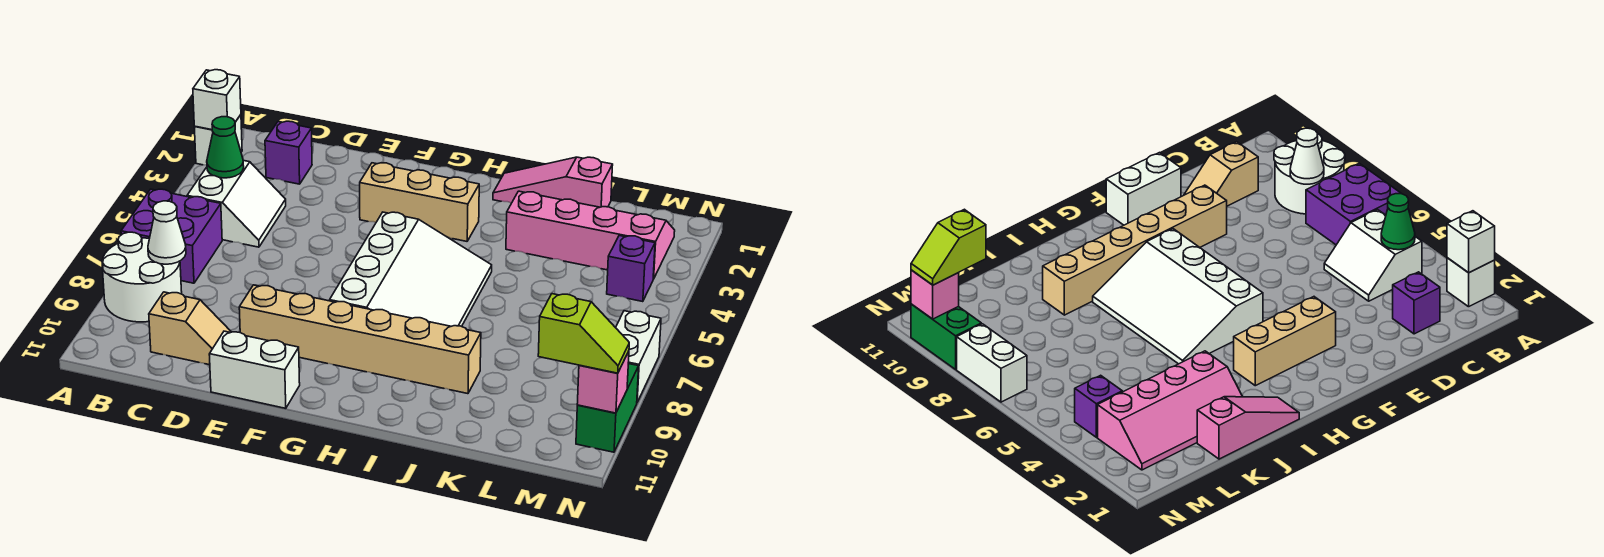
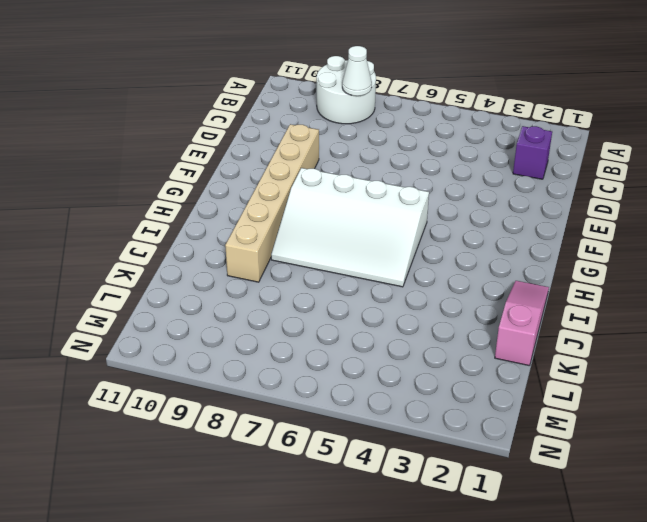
none -> white brick A2 level 1
none -> purple brick A6:B7 level 1
none -> white slope B4:C5 level 1 top B

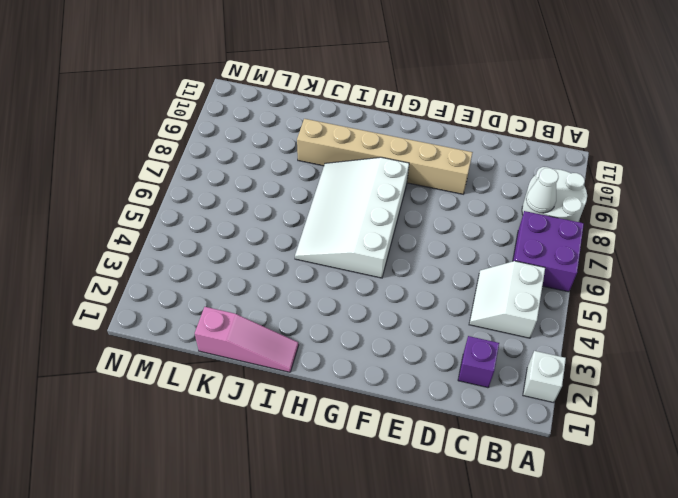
none -> tan slope C10:D10 level 1 top C
none -> white brick E11:F11 level 1
none -> tan brick F3:H3 level 1

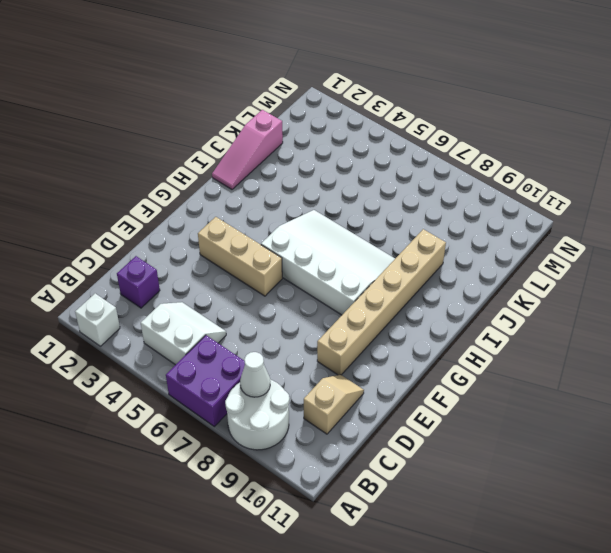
tan brick F3:F5 level 1 -> tan brick F3:H3 level 1
none -> white brick E11:F11 level 1
none -> pink slope J2:M3 level 1 top 3
none -> purple brick M4 level 1

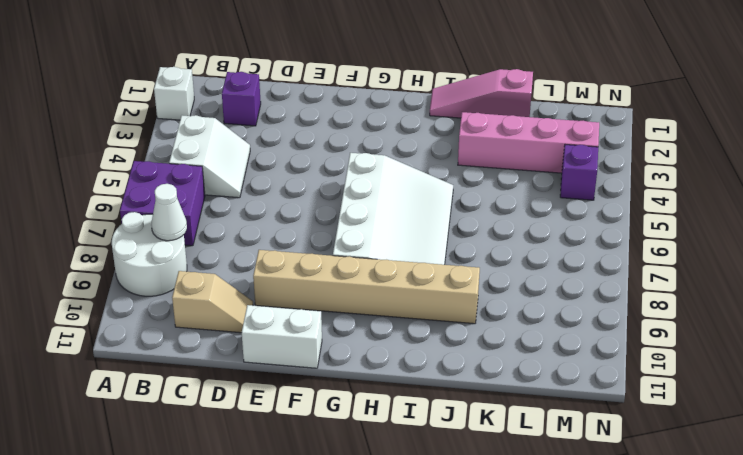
none -> tan brick F3:H3 level 1
none -> white brick N7:N8 level 1
none -> green brick N9:N10 level 1

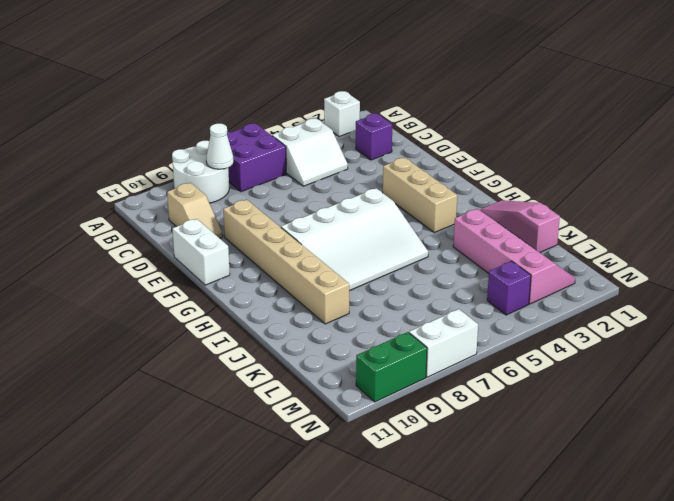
none -> white brick A2 level 2
none -> green cone B4 level 2
none -> pink brick N10 level 2

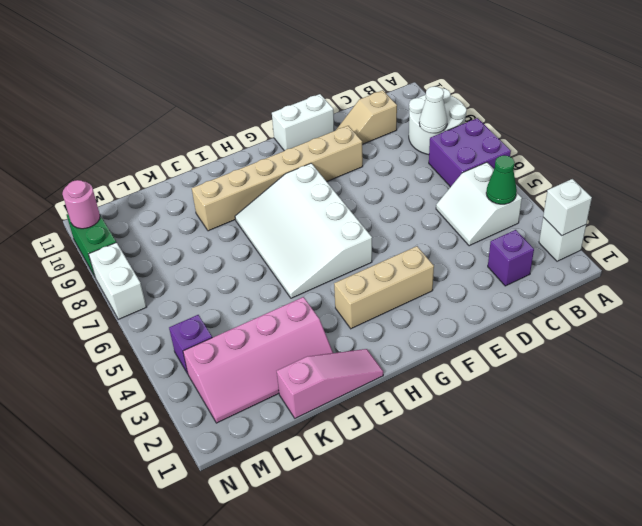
pink round brick N10 level 2 -> pink brick N10 level 2
none -> lime slope M10:N10 level 3 top M

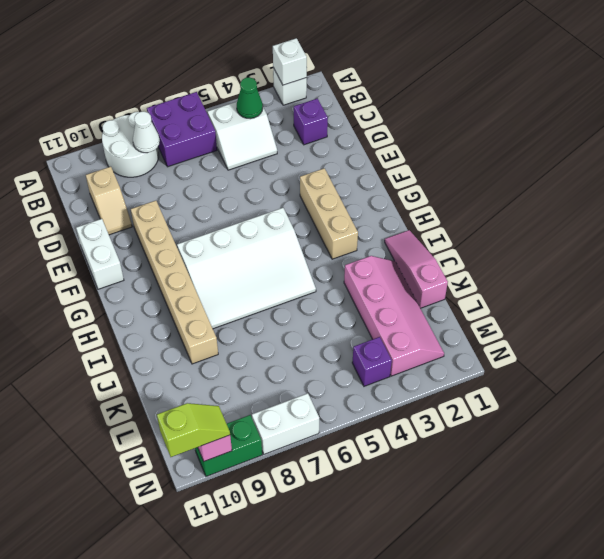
lime slope N10:N11 level 3 top 11 -> lime slope M10:N10 level 3 top M

